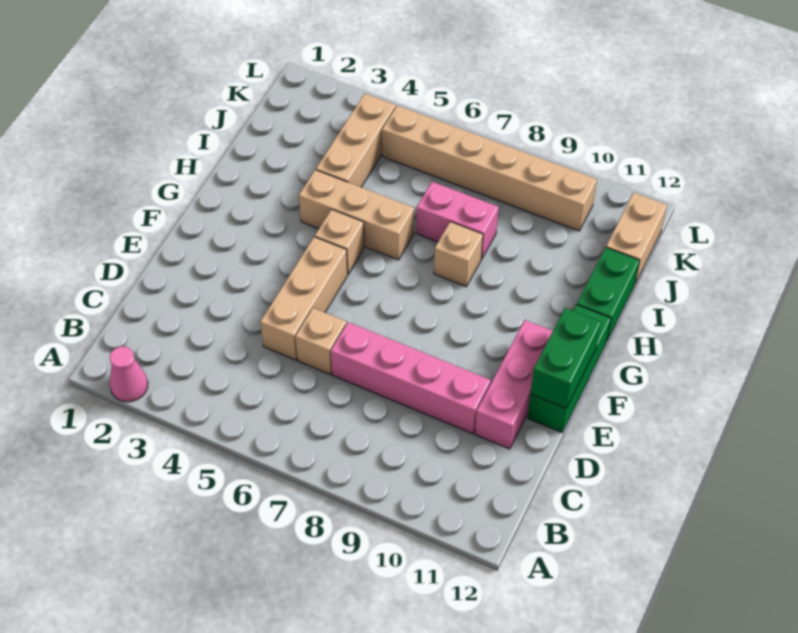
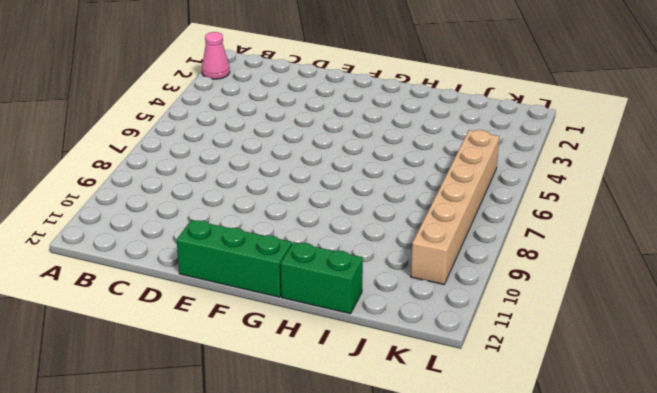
none -> tan brick D5:F5 level 1
none -> tan brick D6 level 1
none -> pink brick D7:D10 level 1

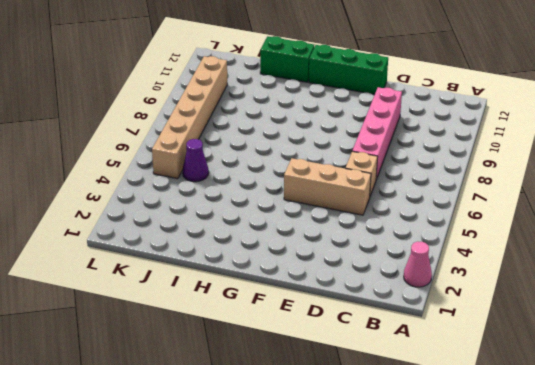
purple cone J5 level 1 -> none
none -> pink brick D11:F11 level 1
none -> tan brick G5 level 1
none -> tan brick H4:H6 level 1

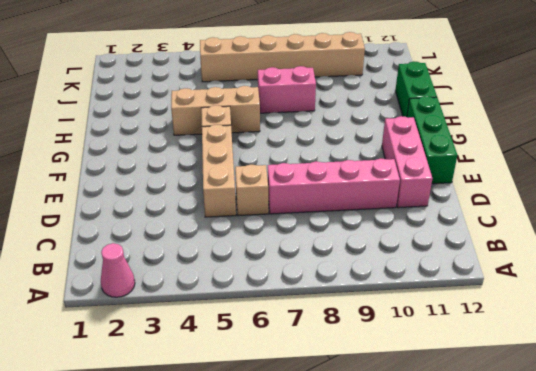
none -> tan brick H8 level 1
none -> tan brick I4:K4 level 1
none -> tan brick J12:K12 level 1

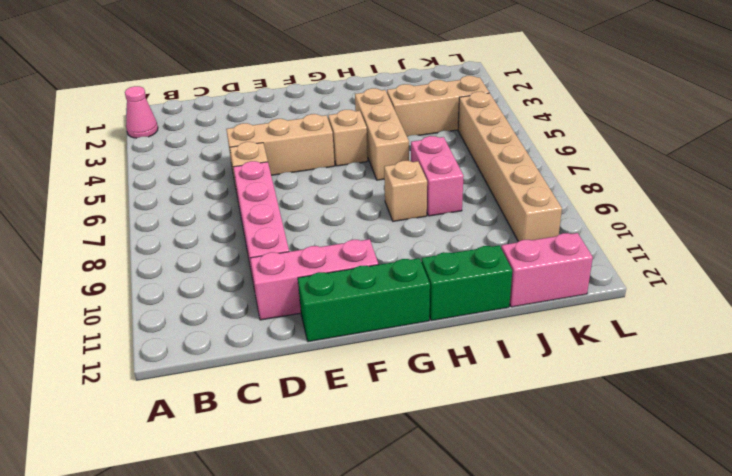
pink brick J12:K12 level 1 -> tan brick J12:K12 level 1
none -> green brick E12:F12 level 2

